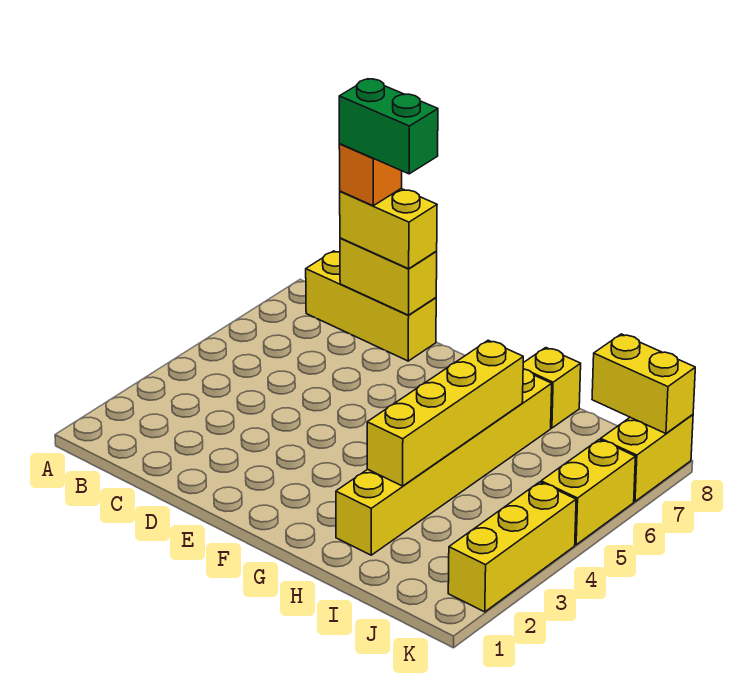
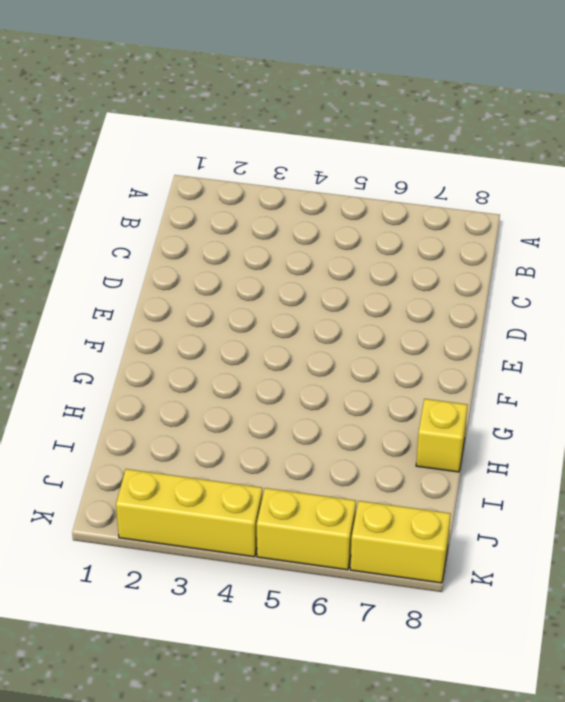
none -> yellow brick B8:D8 level 1
none -> yellow brick H2:H7 level 1
none -> yellow brick C8:D8 level 2

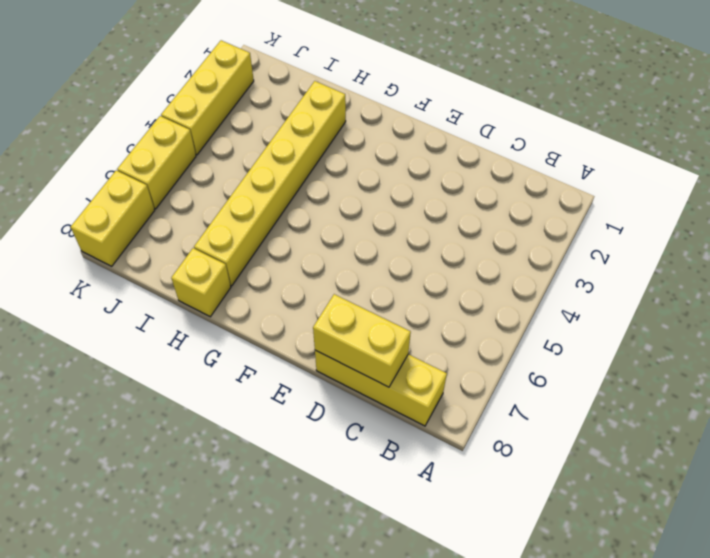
none -> yellow brick H3:H6 level 2
none -> yellow brick J8:K8 level 2
none -> yellow brick C8:D8 level 3

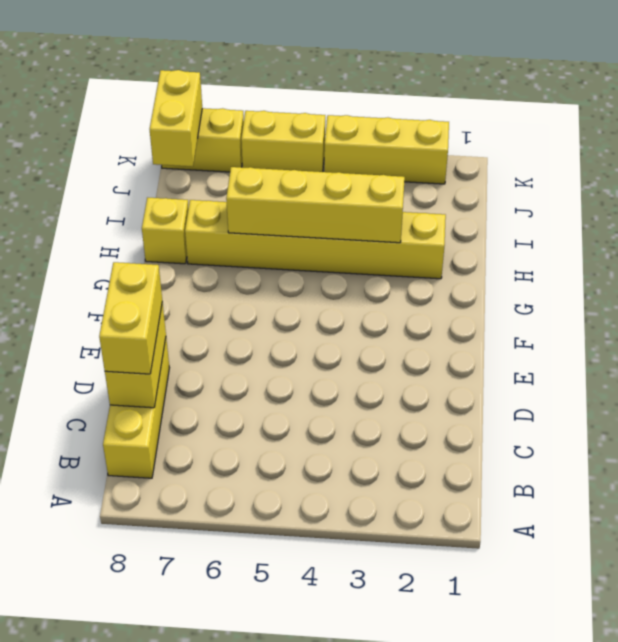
none -> orange brick C8 level 4
none -> green brick C8:D8 level 5

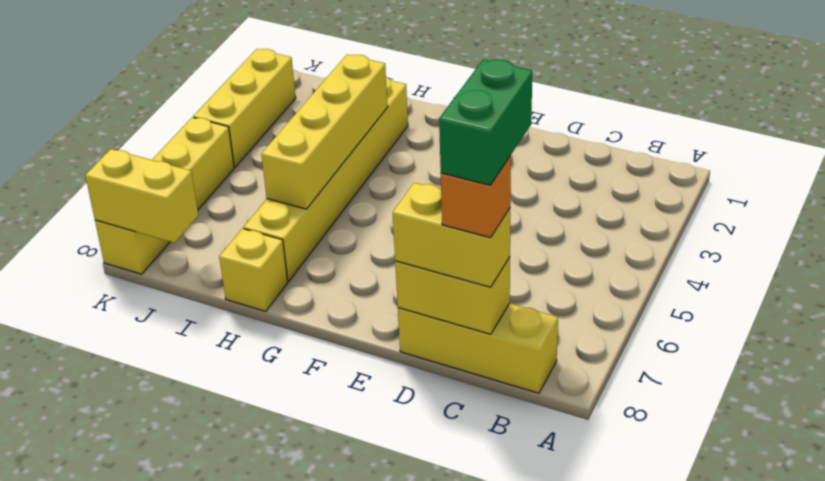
green brick C7:C8 level 5 -> green brick C8:D8 level 5

